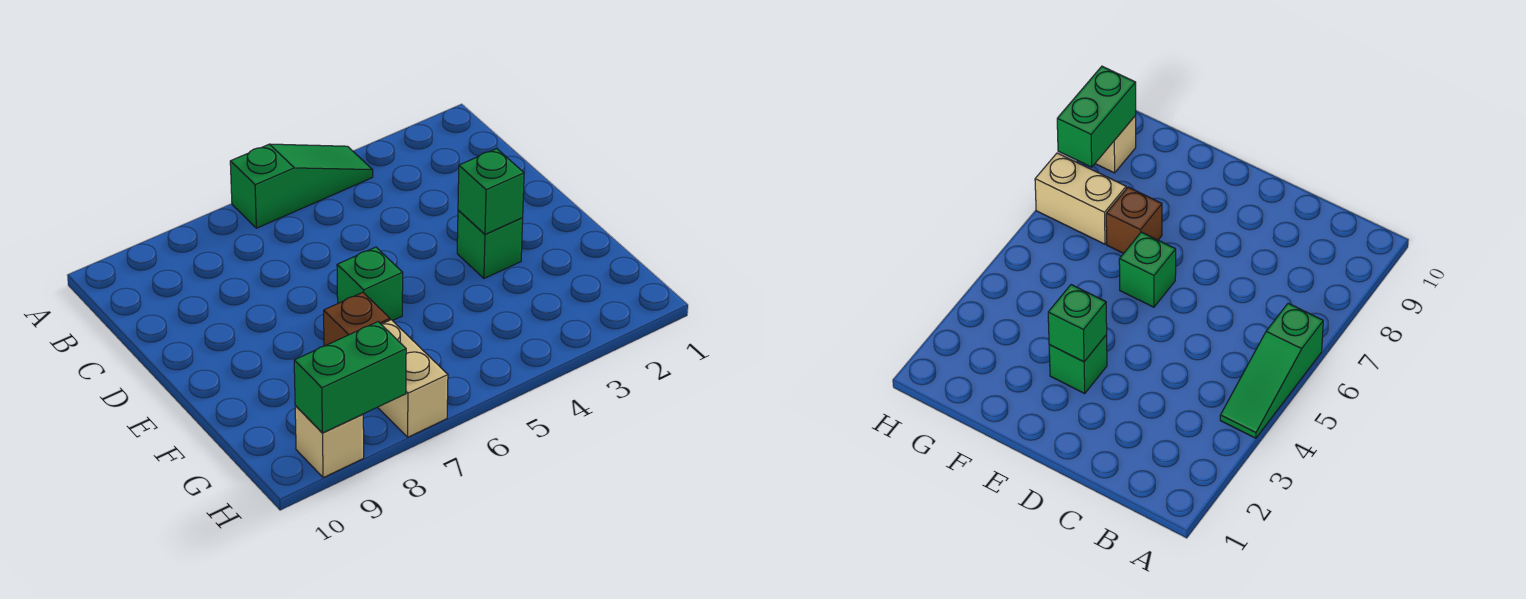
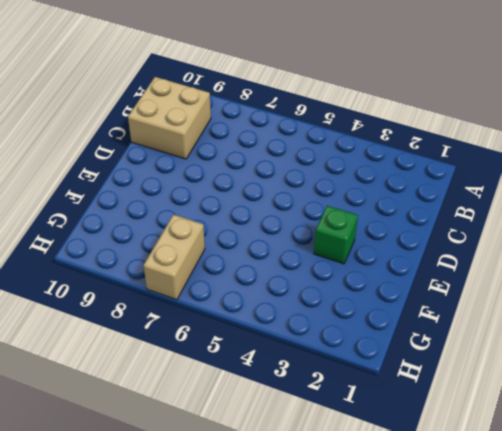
tan brick B9:C10 level 1 -> none
none -> green slope A4:A6 level 1 top 6
none -> green brick E6 level 1

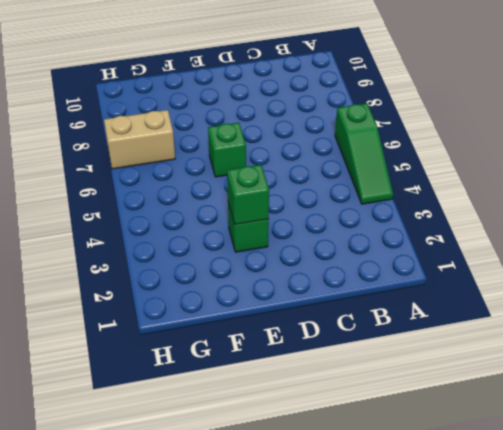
none -> brown brick F7 level 1
none -> tan brick H9 level 1

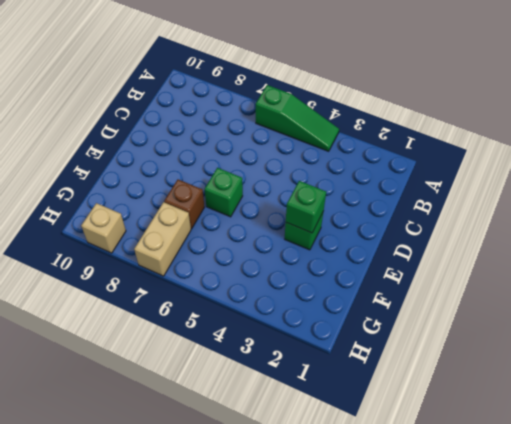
none -> green brick H8:H9 level 2

